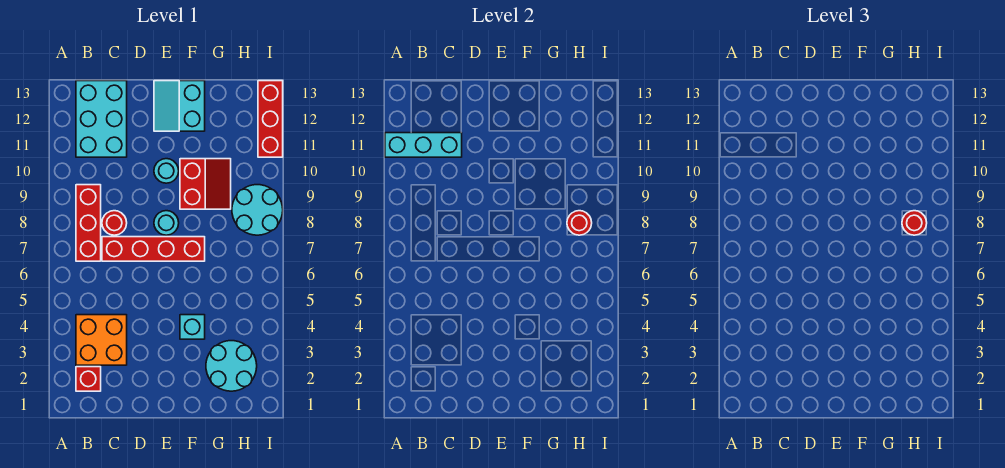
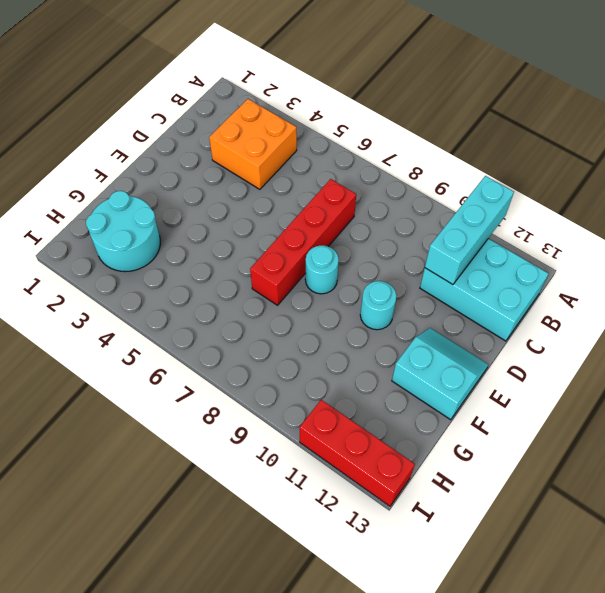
none -> red brick B2 level 1
none -> red brick B7:B9 level 1
none -> red round brick C8 level 1

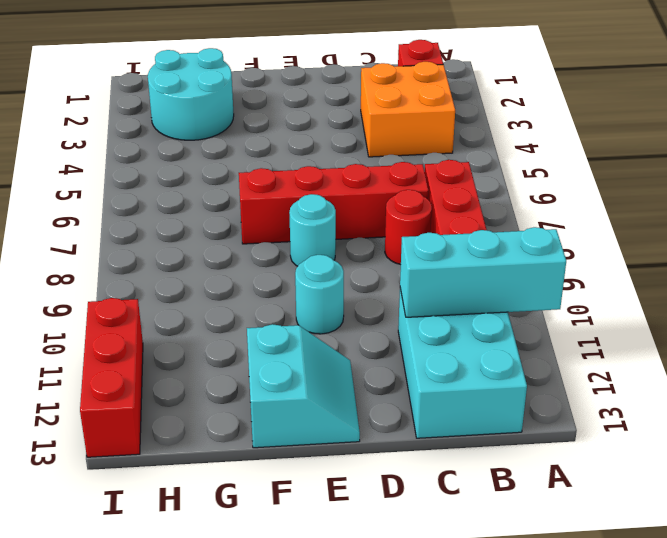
none -> cyan brick F4 level 1
none -> red slope F9:G10 level 1 top F
none -> cyan round brick H8:I9 level 1

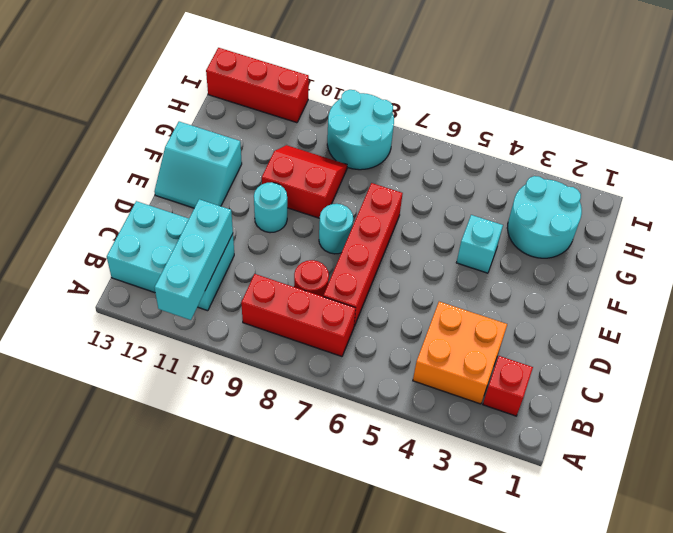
none -> red round brick H8 level 2
none -> red round brick H8 level 3

